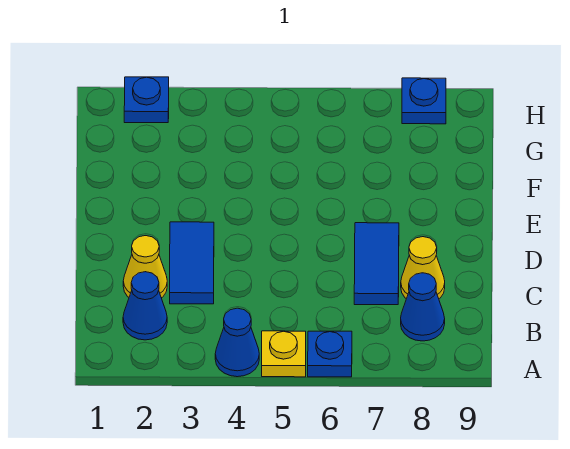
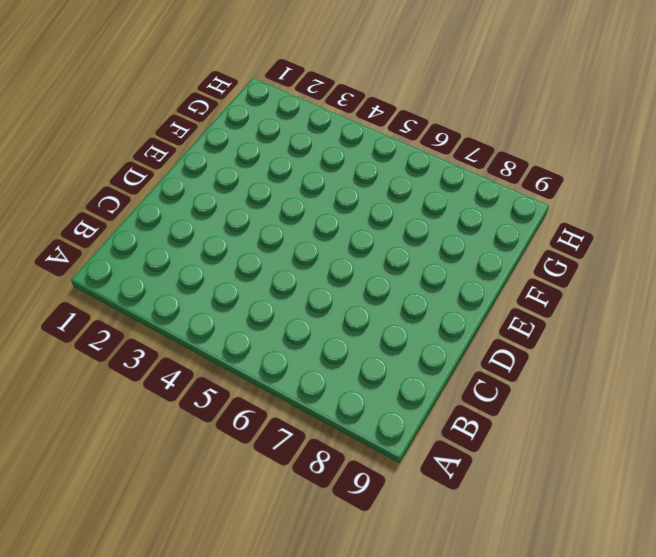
none -> blue cone A4 level 1
none -> yellow plate A5 level 1

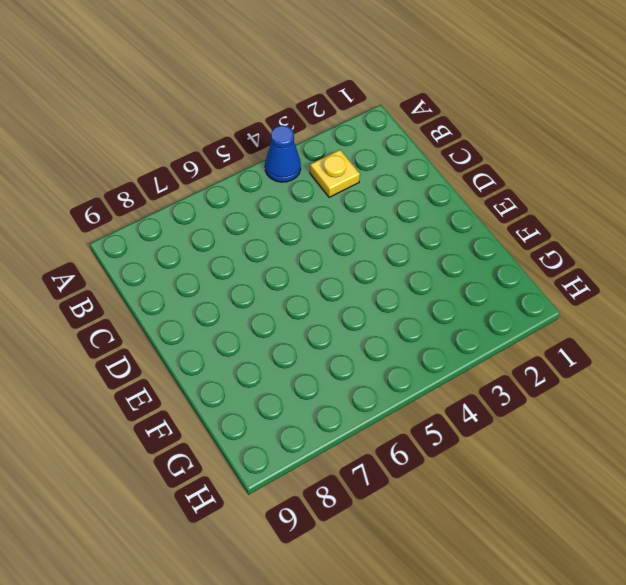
yellow plate B3 level 1 -> yellow plate A5 level 1
none -> blue plate A6 level 1
none -> blue cone B2 level 1

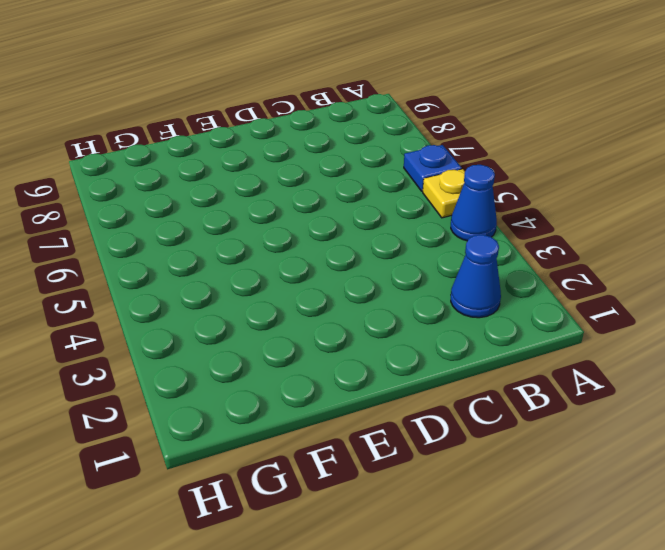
none -> blue cone B8 level 1
none -> yellow cone C2 level 1

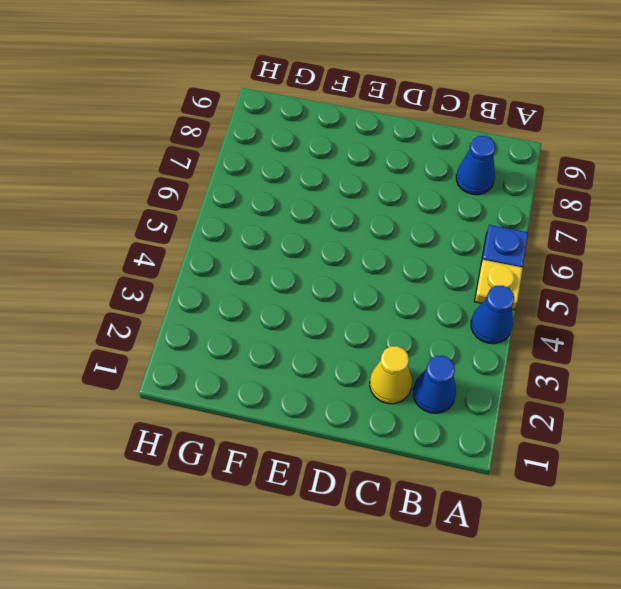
none -> blue tile C3:D3 level 1
none -> blue tile C7:D7 level 1

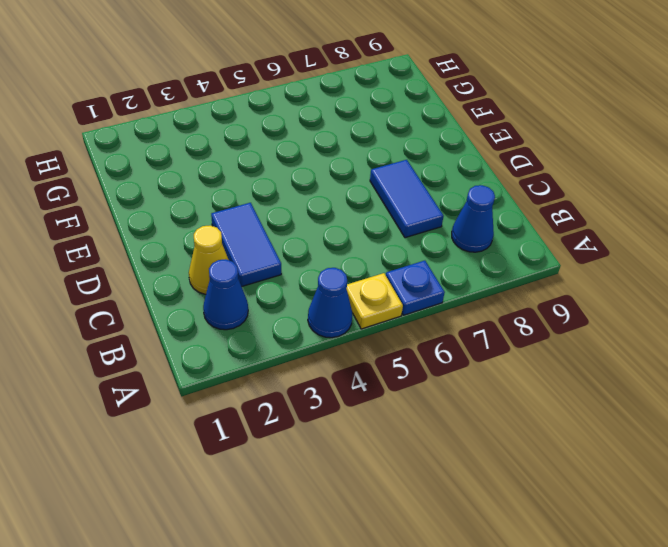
none -> yellow cone C8 level 1
none -> blue plate H2 level 1

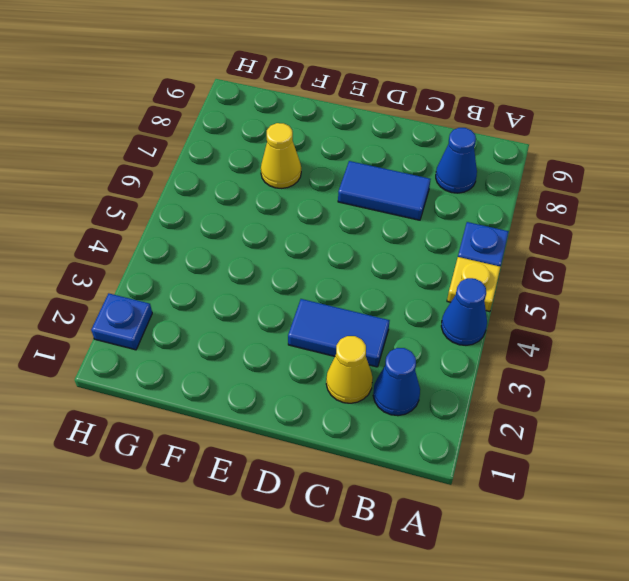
yellow cone F7 level 1 -> yellow cone C8 level 1
none -> blue plate H8 level 1

